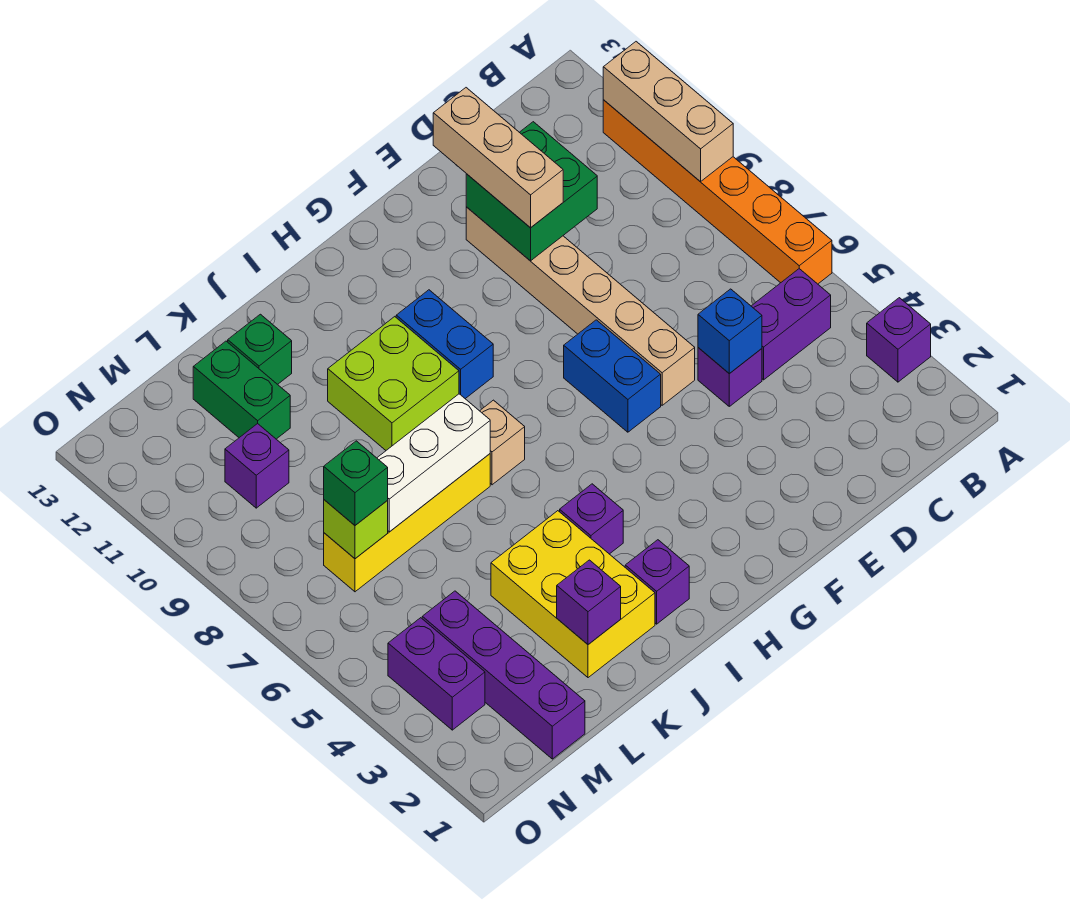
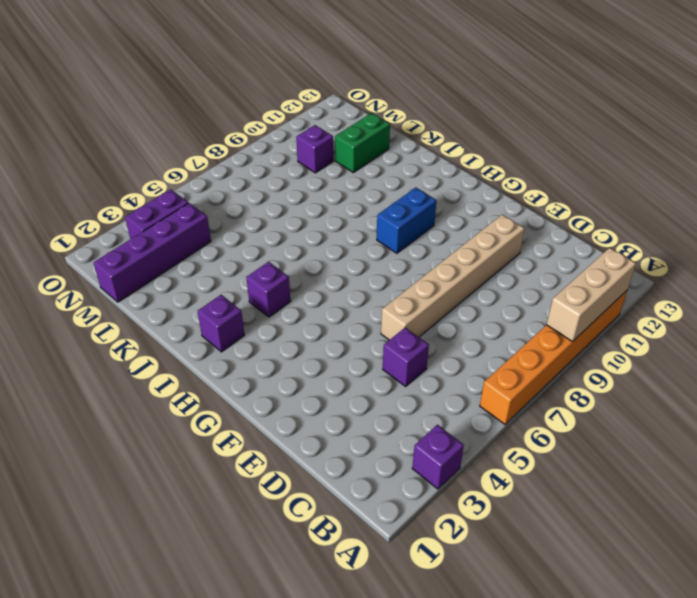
none -> purple brick B5:C5 level 1
none -> blue brick F6:F7 level 1
none -> tan brick I7 level 1

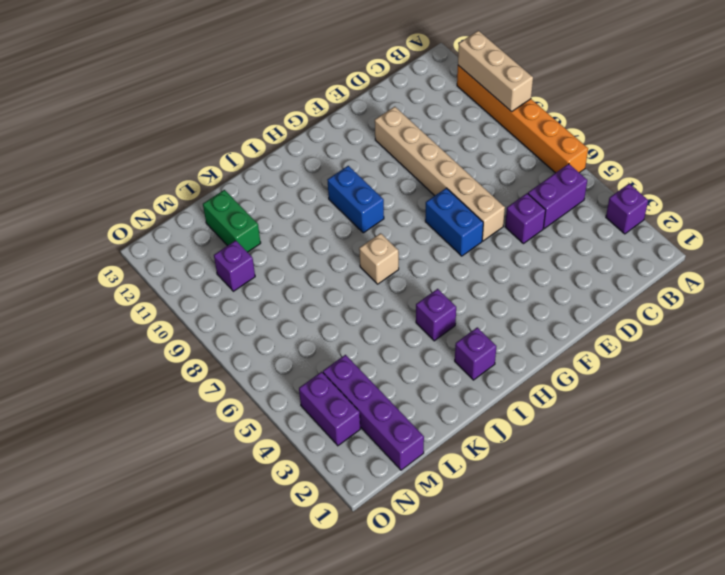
none -> lime brick I9:J10 level 1
none -> yellow brick J2:K4 level 1
none -> yellow brick J7:M7 level 1

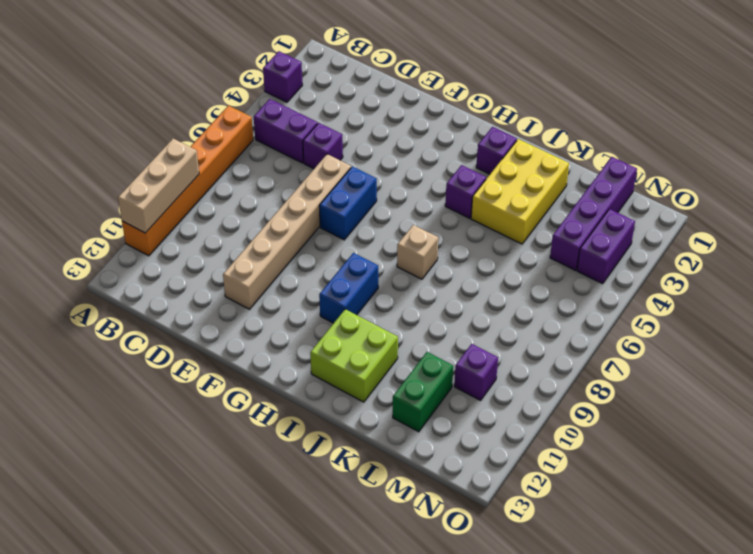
lime brick I11:J12 level 1 -> lime brick I9:J10 level 1
none -> yellow brick J7:M7 level 1
none -> green brick K12 level 1
none -> blue brick D5 level 2

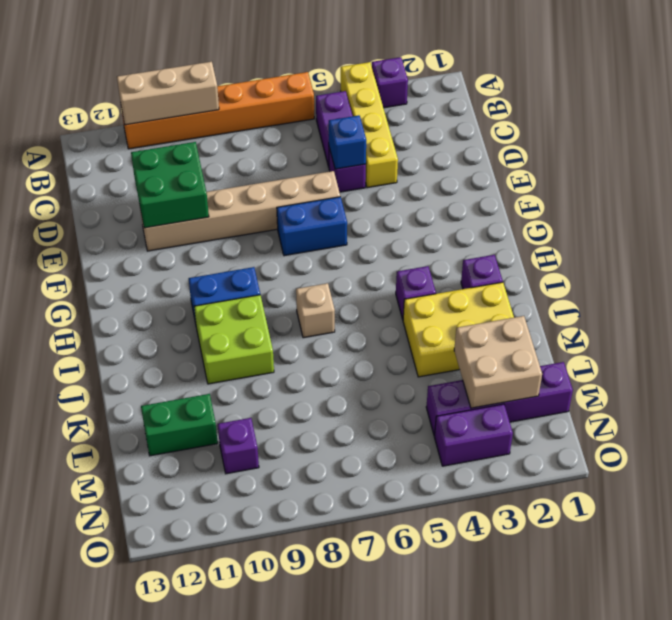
yellow brick A4:D4 level 1 -> yellow brick J7:M7 level 1
tan brick L2:M3 level 2 -> none
none -> green brick K12 level 1
none -> white brick J7:L7 level 2
none -> purple brick K2 level 2

